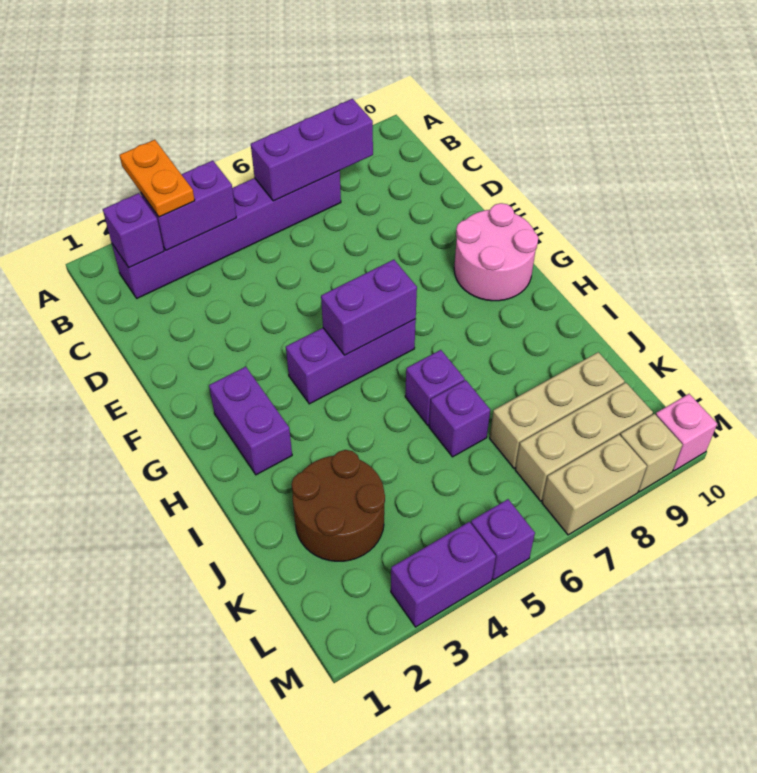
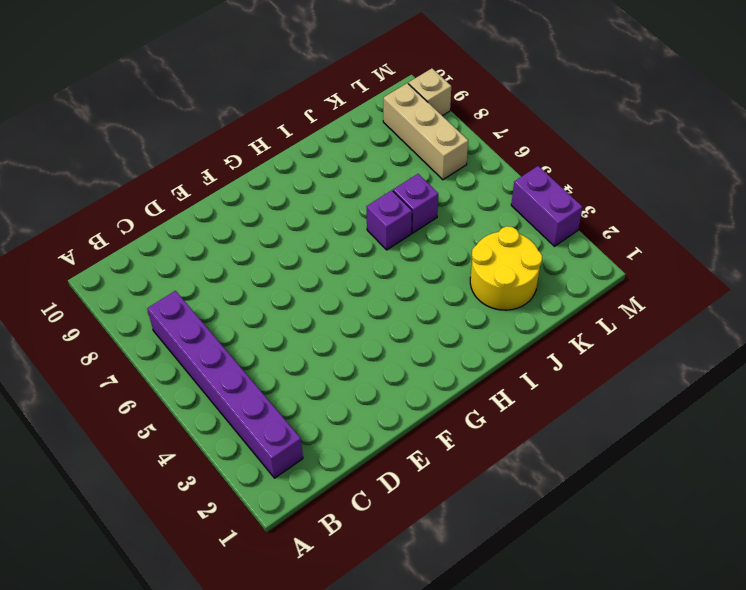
yellow round brick J2:K3 level 1 -> brown round brick J2:K3 level 1
none -> pink round brick F9:G10 level 1
none -> purple brick G2:H2 level 1
none -> purple brick G4:G6 level 1

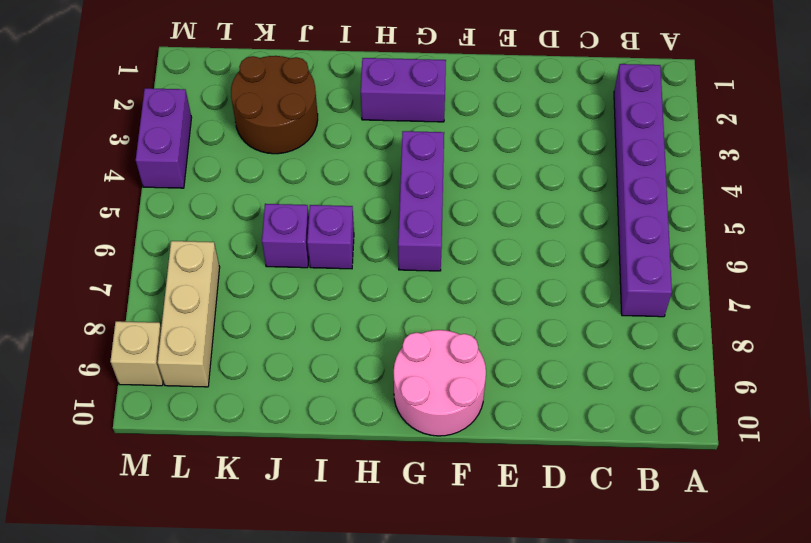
none -> tan brick K7:K9 level 1
none -> purple brick M5 level 1
none -> tan brick M7:M8 level 1

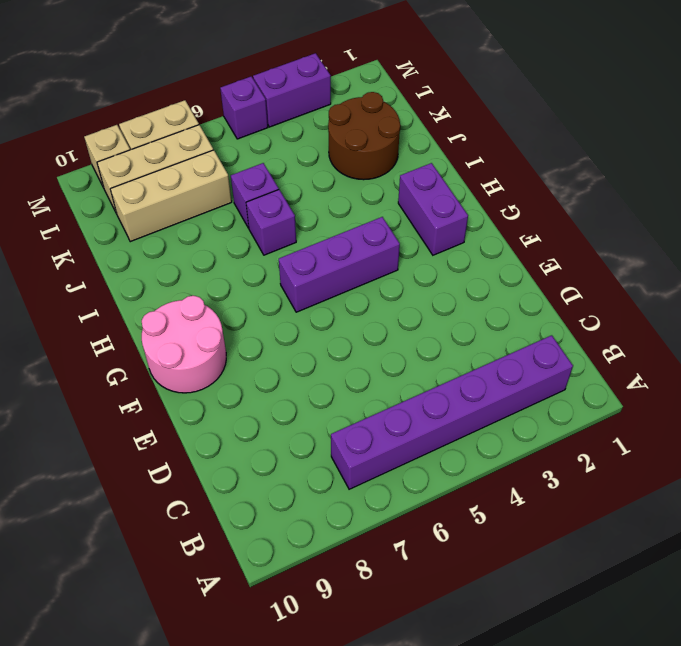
none -> pink brick M10 level 1
none -> purple brick B2 level 2
none -> purple brick B3:B4 level 2

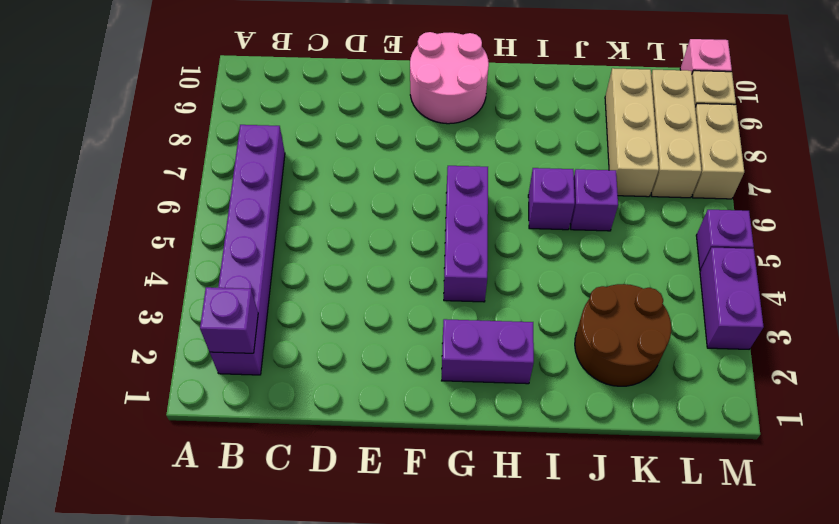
none -> purple brick B3:B4 level 2
none -> purple brick B6:B8 level 2
none -> purple brick G5:G6 level 2

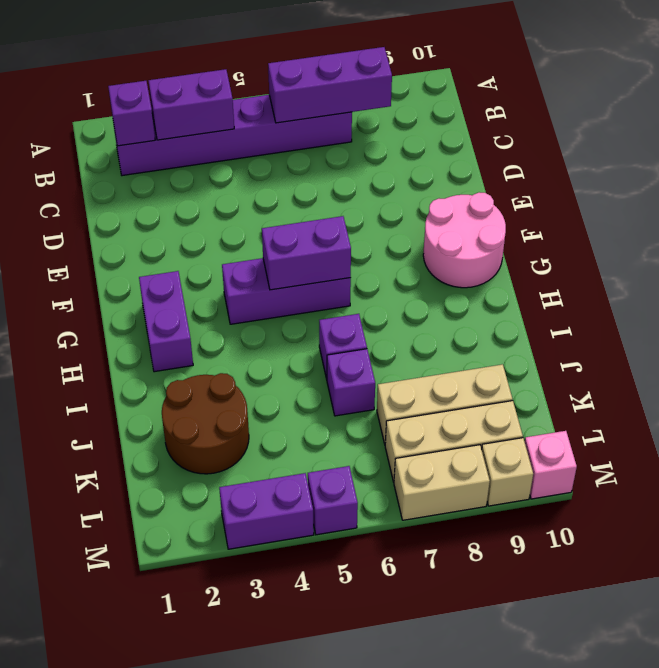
none -> orange plate A3:B3 level 3

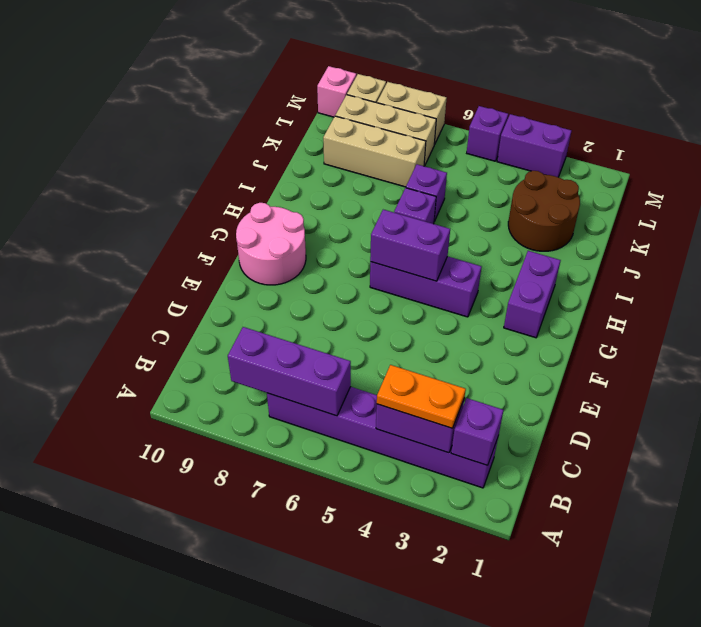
orange plate B3:B4 level 3 -> orange plate A3:B3 level 3

